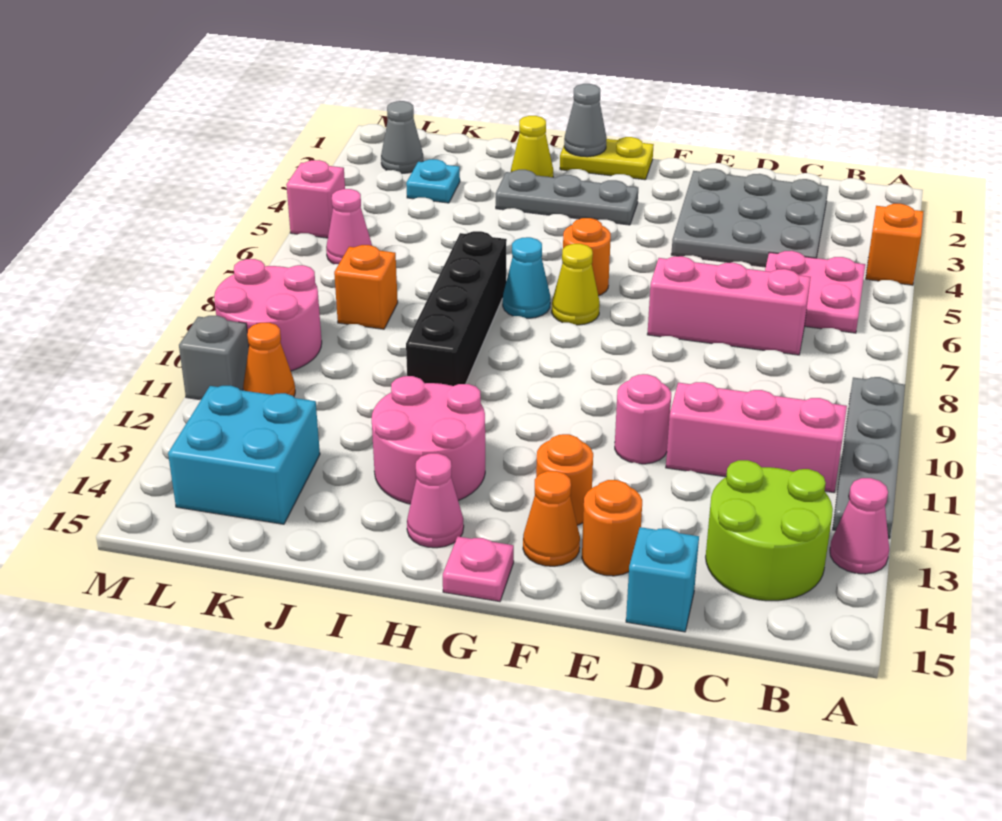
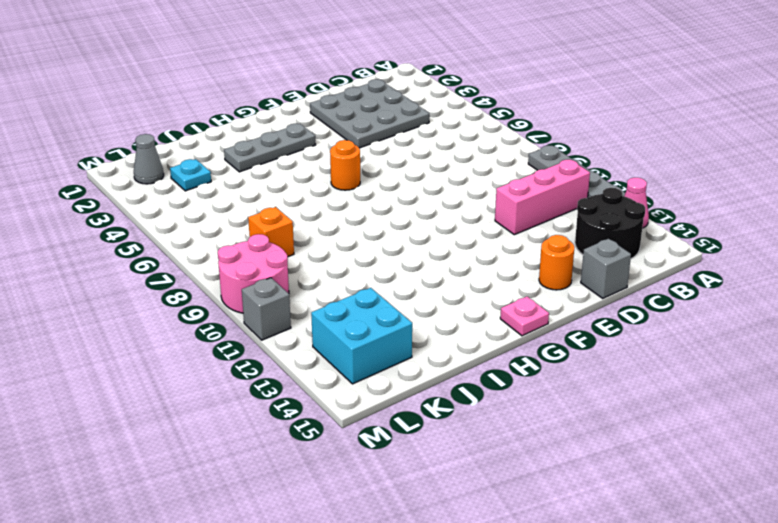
black round brick B13:C14 level 1 -> lime round brick B13:C14 level 1
grey brick D15 level 1 -> cyan brick D15 level 1
none -> orange brick A4 level 1
none -> pink plate B5:C6 level 1
none -> pink brick C7:E7 level 1
none -> pink round brick E11 level 1

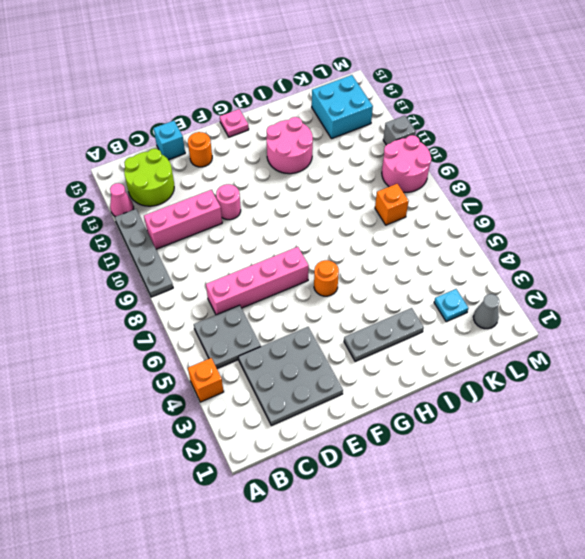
grey plate B5:C6 level 1 -> pink plate B5:C6 level 1
pink brick C7:F7 level 1 -> pink brick C7:E7 level 1
none -> orange round brick F13 level 1
none -> orange cone F14 level 1
none -> yellow plate G1:H1 level 1
none -> yellow cone G7 level 1

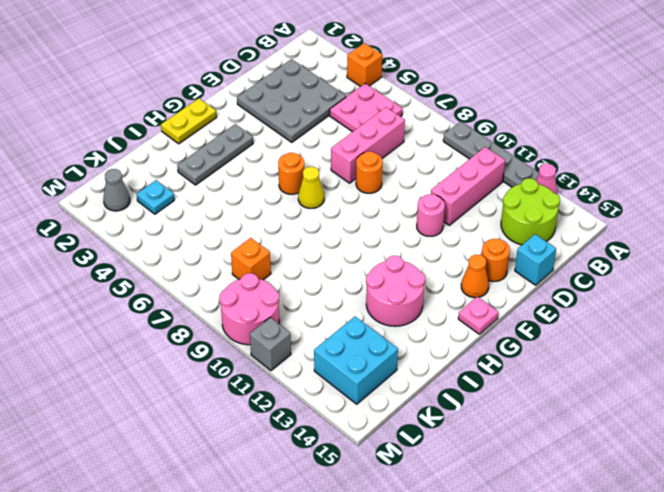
orange round brick E8 level 1 -> orange round brick F13 level 1
none -> cyan cone H7 level 1
none -> pink cone H14 level 1
none -> yellow cone I2 level 1
none -> black brick I7:I10 level 1

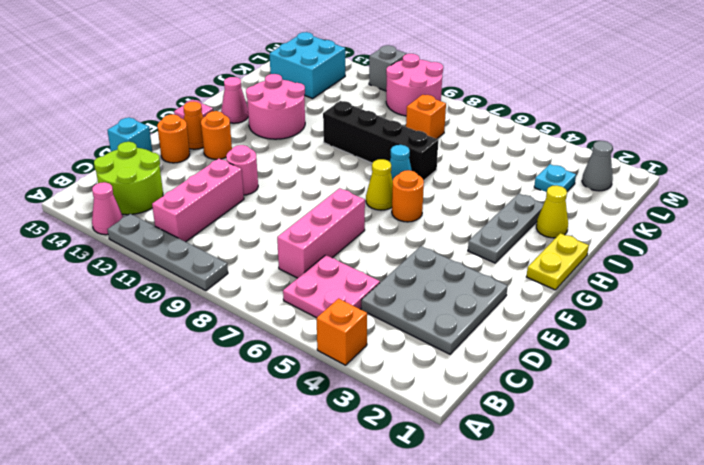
none -> pink cone L6 level 1
none -> orange cone L11 level 1
none -> pink brick M5 level 1
none -> grey cone H1 level 2

